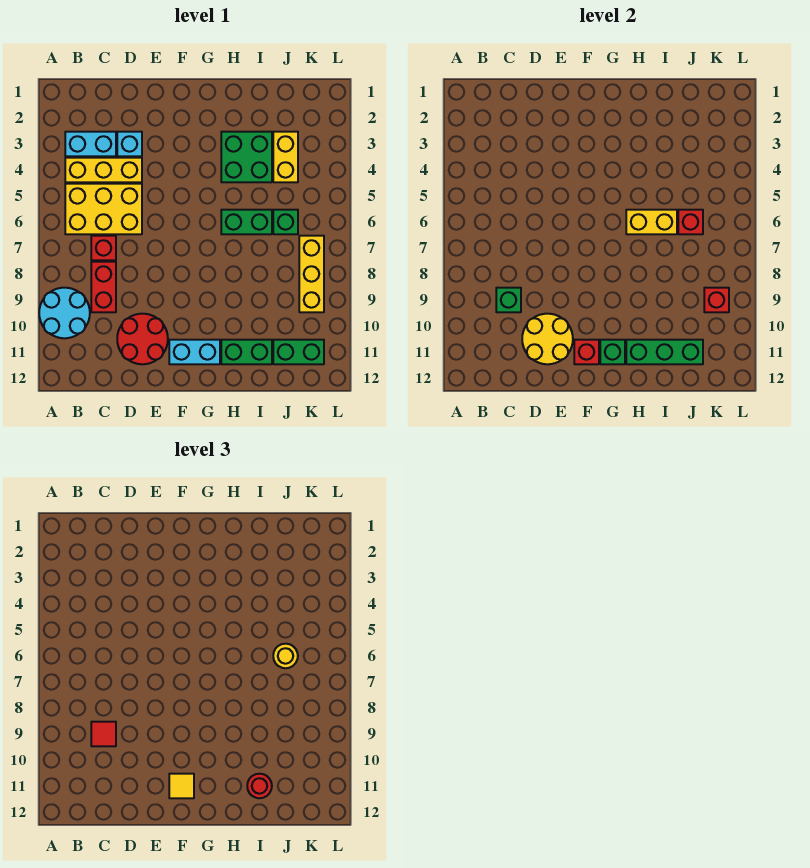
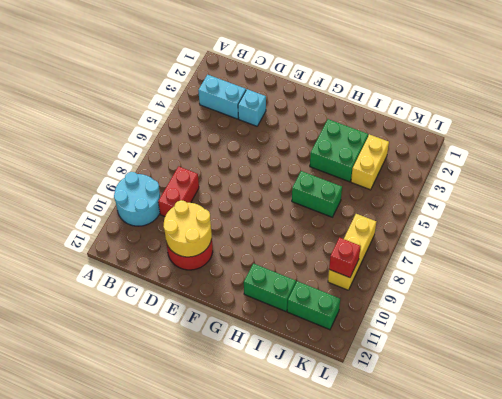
none -> yellow brick B4:D4 level 1
none -> yellow brick B5:D6 level 1
none -> red brick C7 level 1

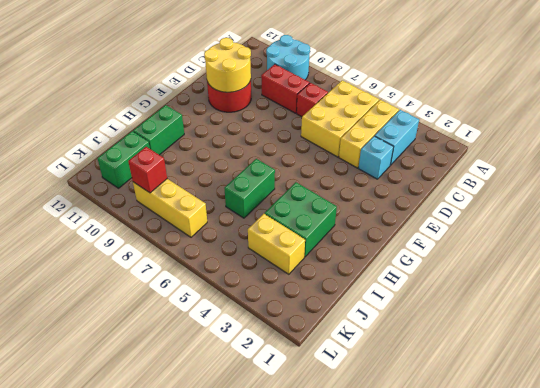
none -> cyan brick F11:G11 level 1
none -> green brick J6 level 1
none -> green brick C9 level 2

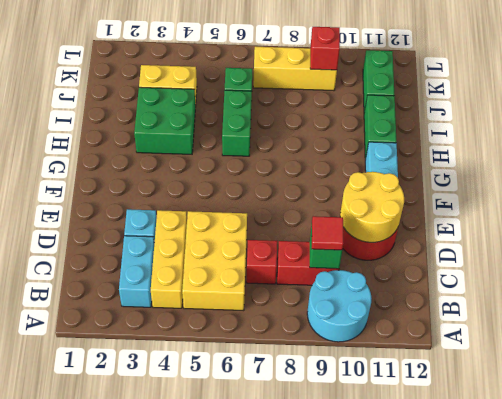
none -> red brick F11 level 2
none -> green brick G11 level 2
none -> yellow brick H6:I6 level 2

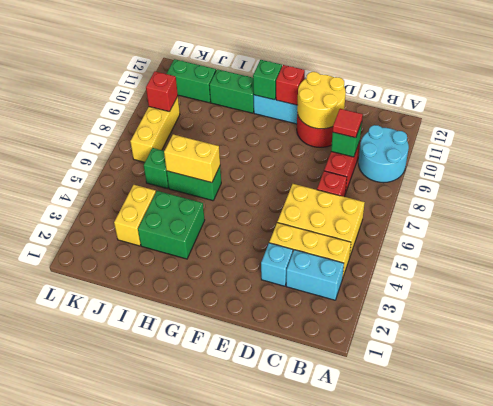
none -> green brick H11:J11 level 2
none -> red brick J6 level 2
none -> yellow tile F11 level 3

